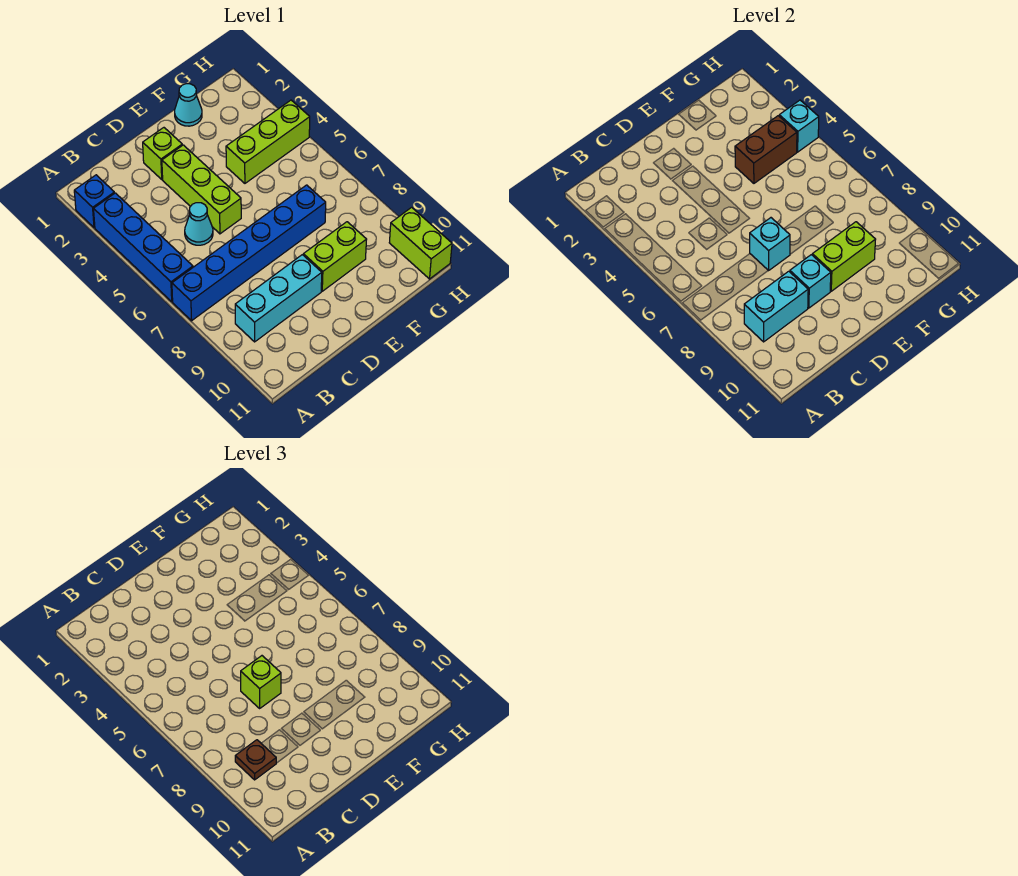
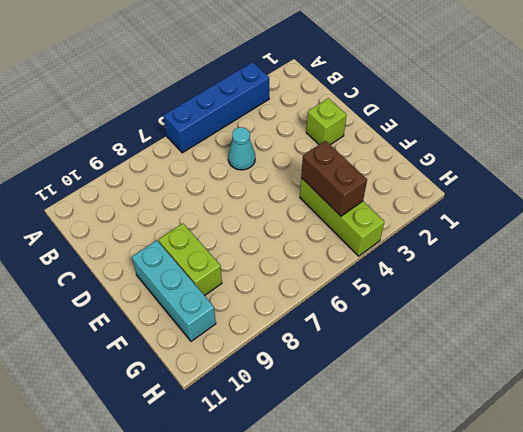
cyan brick E10:G10 level 1 -> cyan brick B9:D9 level 1
none -> blue brick A2 level 1
none -> blue brick A7:F7 level 1
none -> lime brick D3:D5 level 1

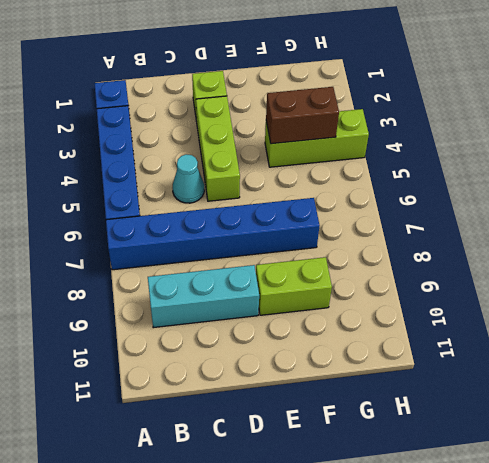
none -> cyan cone F1 level 1
none -> lime brick H10:H11 level 1
none -> cyan brick B9:C9 level 2

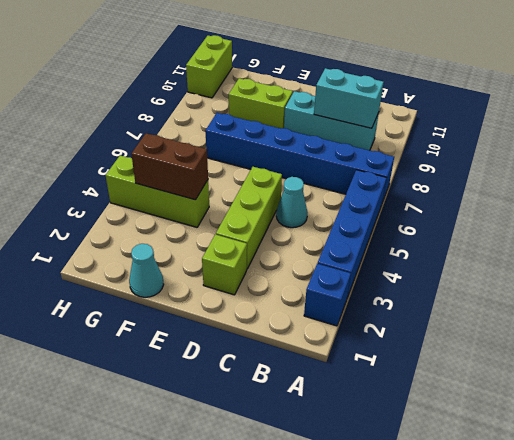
none -> cyan brick D7 level 2
none -> cyan brick D9 level 2
none -> lime brick E9:F9 level 2

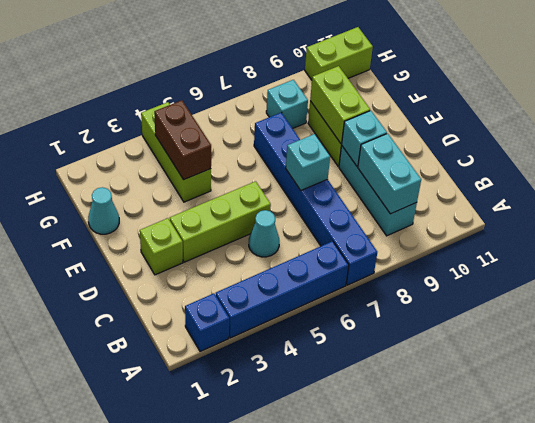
cyan brick G8 level 1 -> cyan brick H4 level 2
none -> brown plate B9 level 3
none -> lime brick D7 level 3

